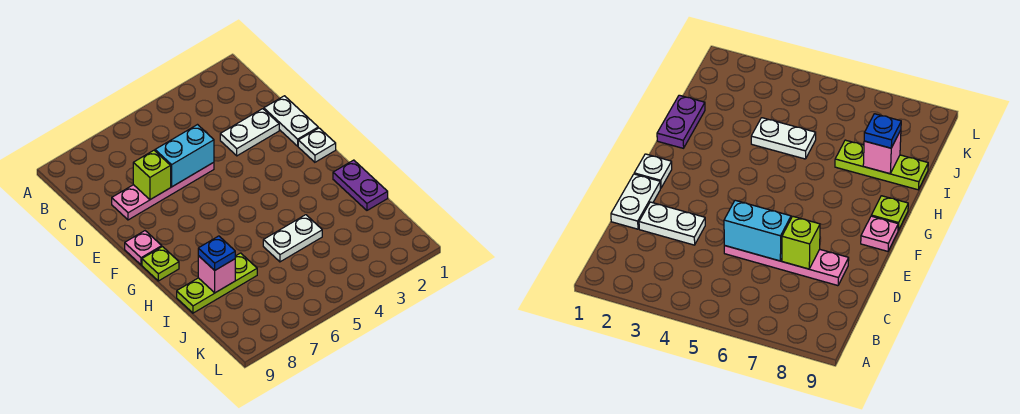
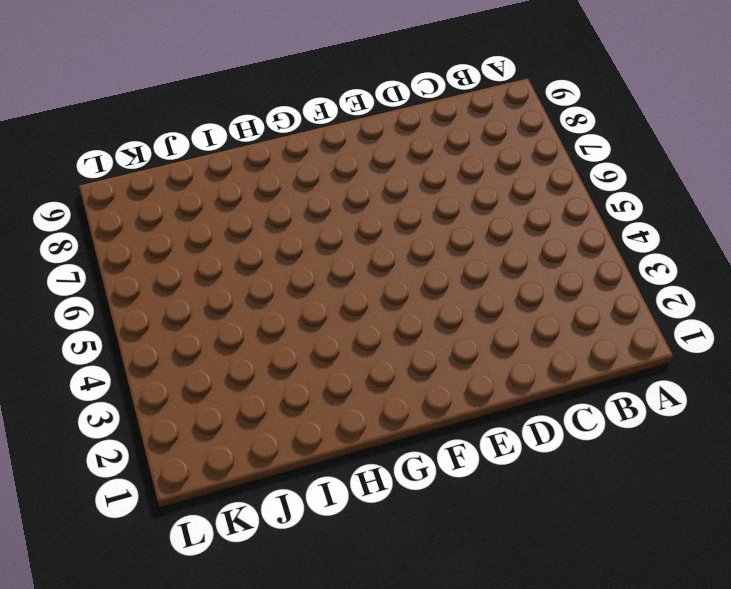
none -> white plate D1:E1 level 1
none -> white plate D2:D3 level 1
none -> pink plate D5:D8 level 1

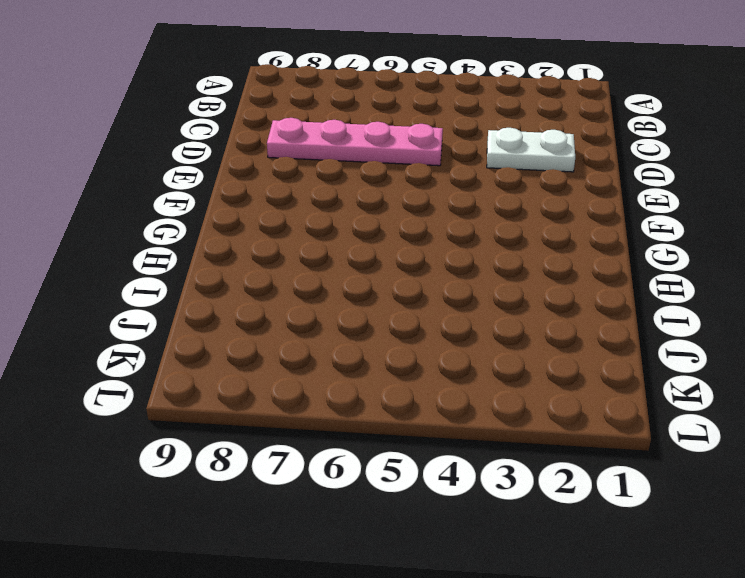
none -> white plate D1:E1 level 1
none -> white plate F1 level 1
none -> pink plate F9 level 1

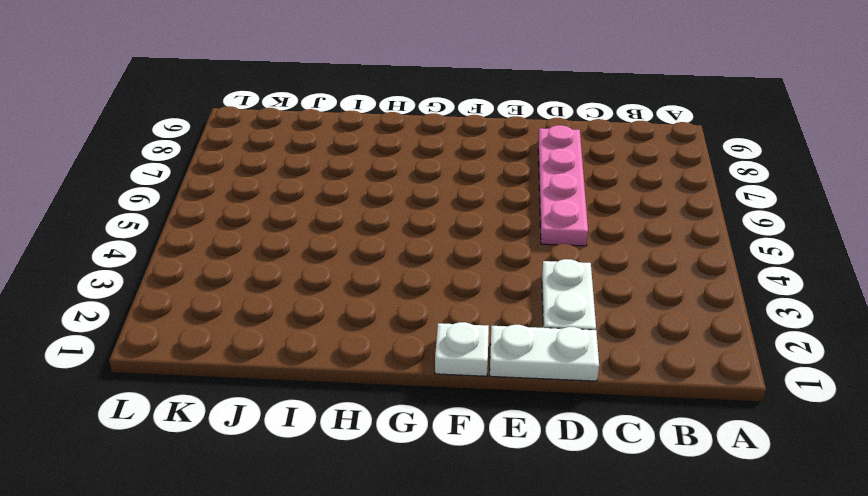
none -> pink plate F9 level 1
none -> lime plate G9 level 1
none -> purple plate H1:I1 level 1

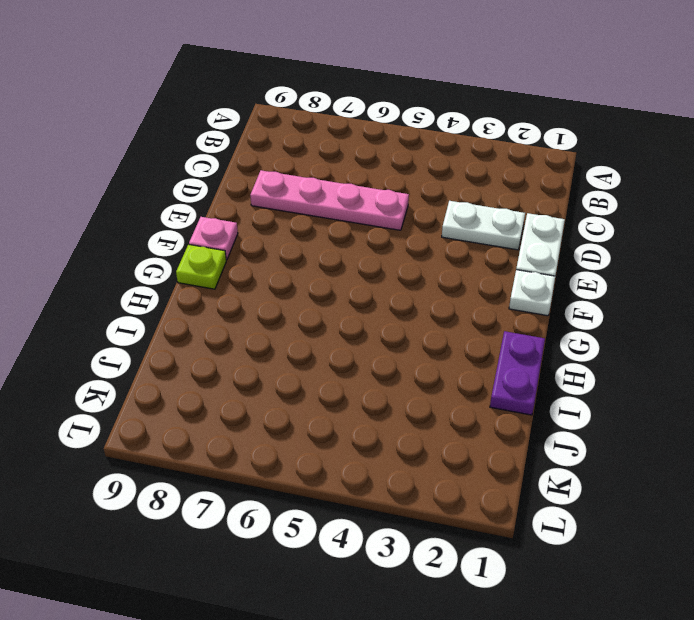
none -> white plate I4:I5 level 1
none -> lime plate I7:I9 level 1
none -> cyan brick D5:D6 level 2

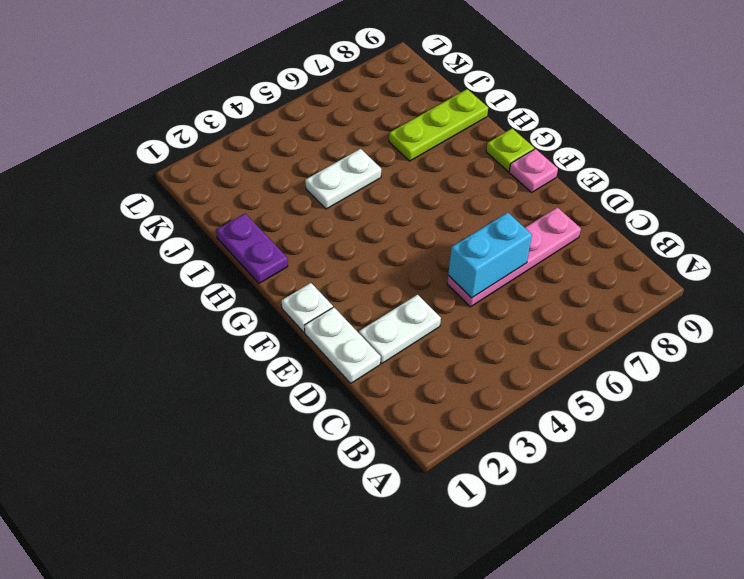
none -> lime brick D7 level 2
none -> pink brick I8 level 2
none -> blue plate I8 level 3

